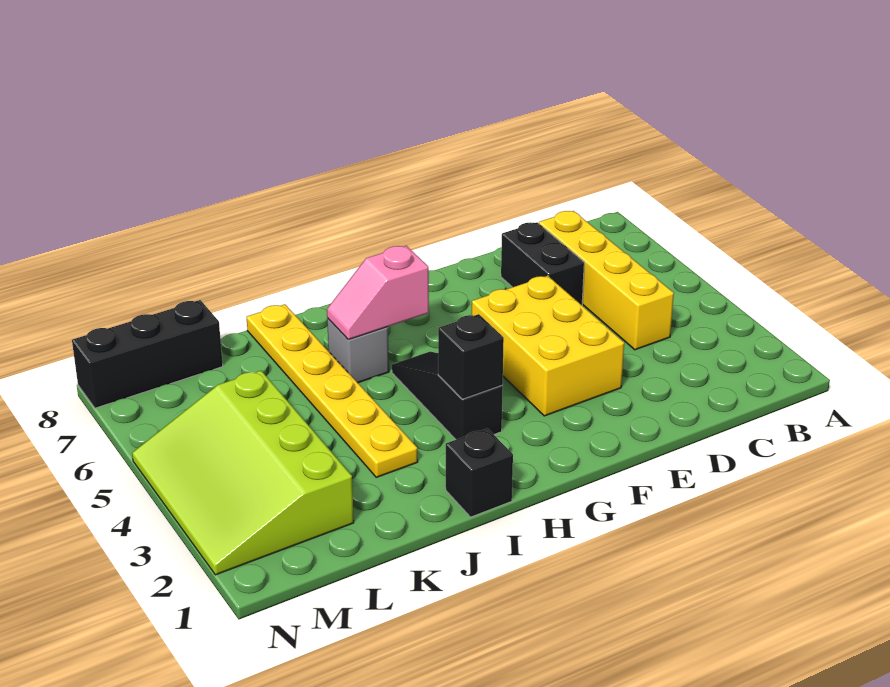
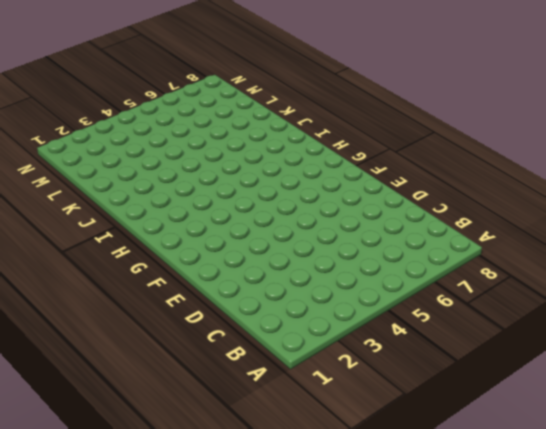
none -> yellow brick C4:C7 level 1
none -> black brick D6:D7 level 1

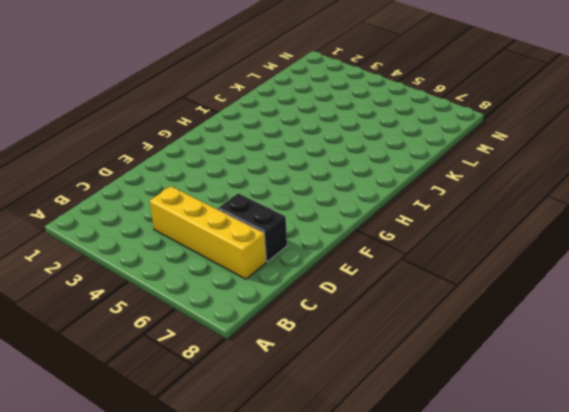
none -> yellow brick E3:F5 level 1
none -> black slope H3:H5 level 1 top 3

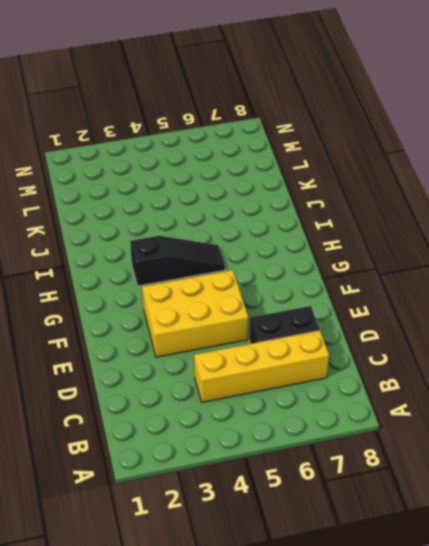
none -> black brick I1 level 1
none -> grey brick I6 level 1

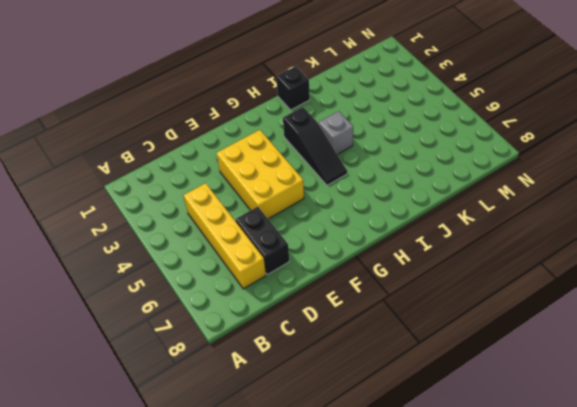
grey brick I4 level 1 -> grey brick I6 level 1
none -> yellow plate J3:J8 level 1
none -> lime slope L2:N5 level 1 top L

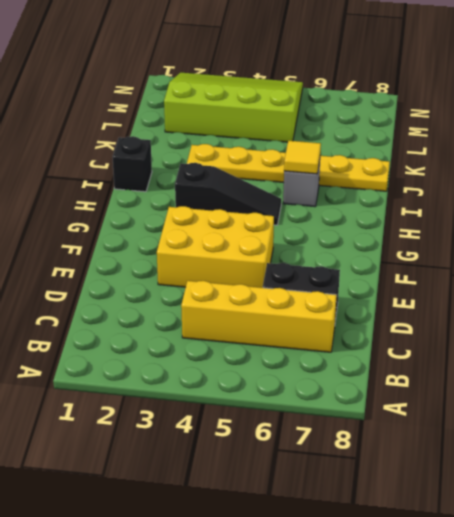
yellow tile I6 level 2 -> pink slope H6:I6 level 2 top H
none -> black brick L8:N8 level 1
none -> black brick H3 level 2

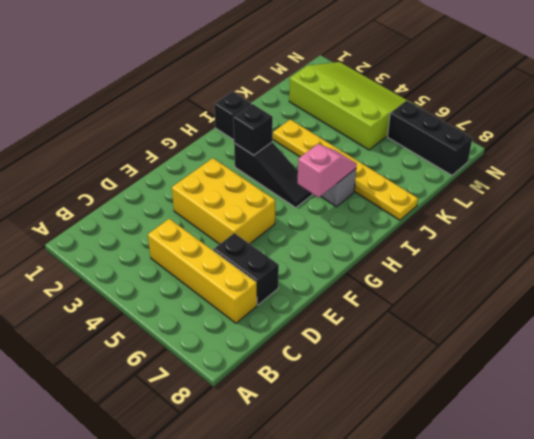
black brick M6:M8 level 1 -> black brick L8:N8 level 1

